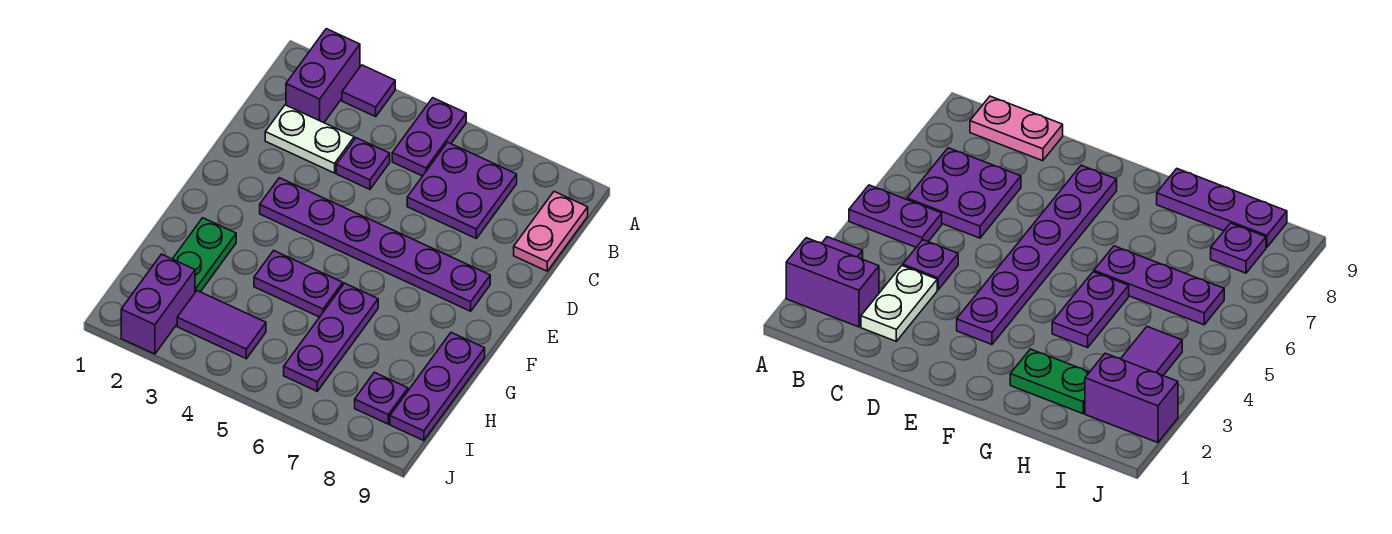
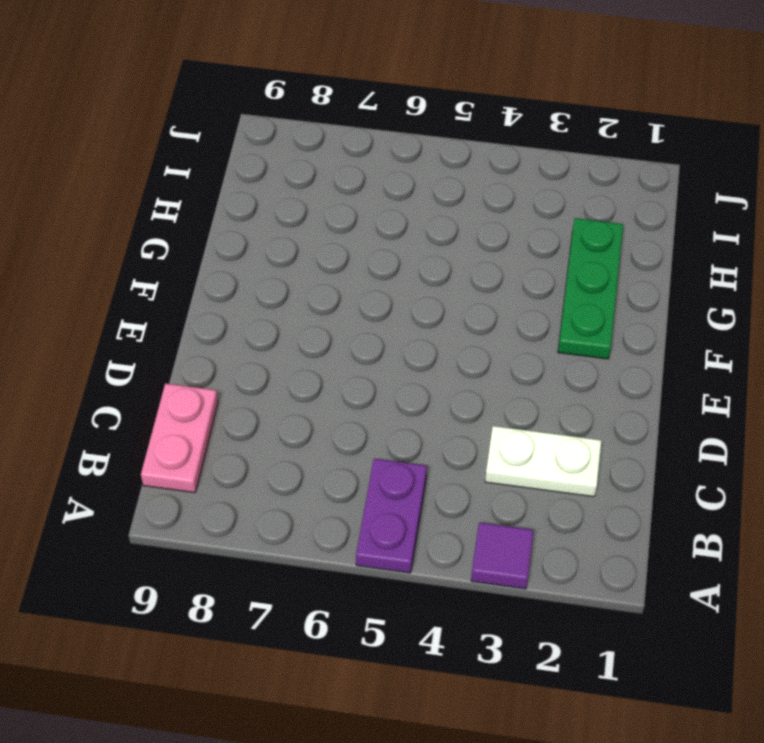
green plate F2:H2 level 1 -> green plate G2:H2 level 1
none -> purple brick A2:B2 level 1
none -> purple plate B6:C7 level 1
none -> purple plate C4 level 1

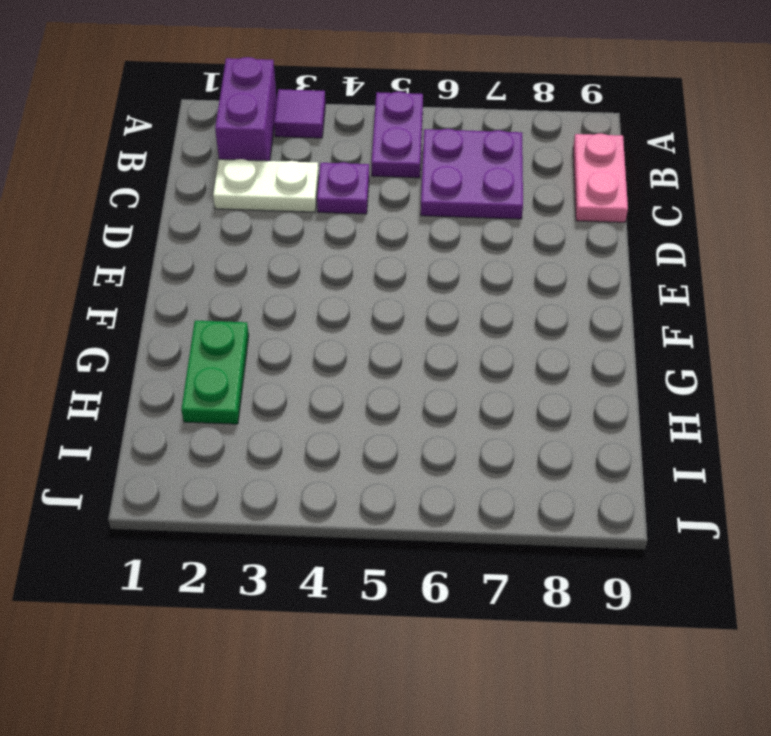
none -> purple plate E3:E8 level 1
none -> purple plate G4:G5 level 1
none -> purple plate G6:I6 level 1

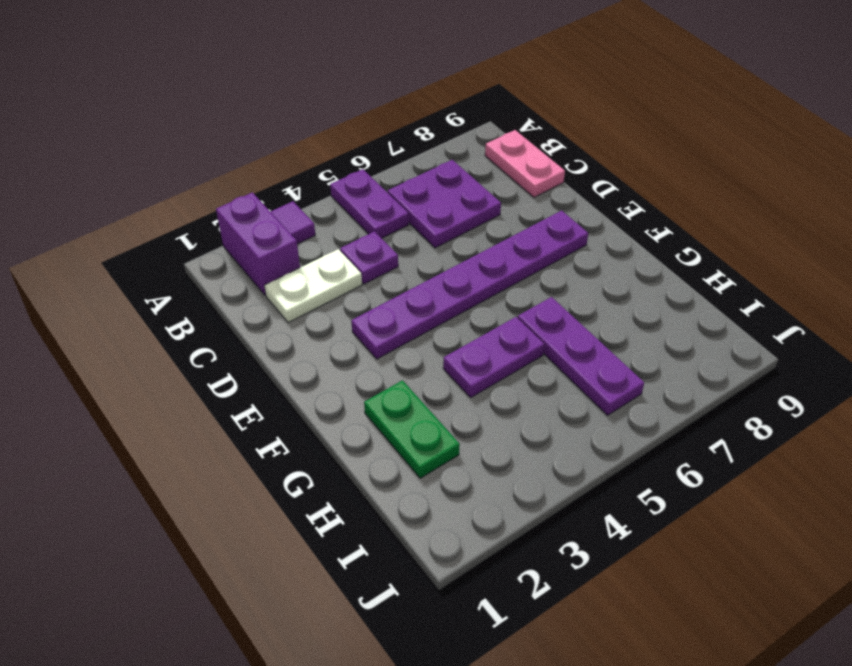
none -> purple plate G9:I9 level 1
none -> purple brick I2:J2 level 1
none -> purple tile I3:I4 level 1

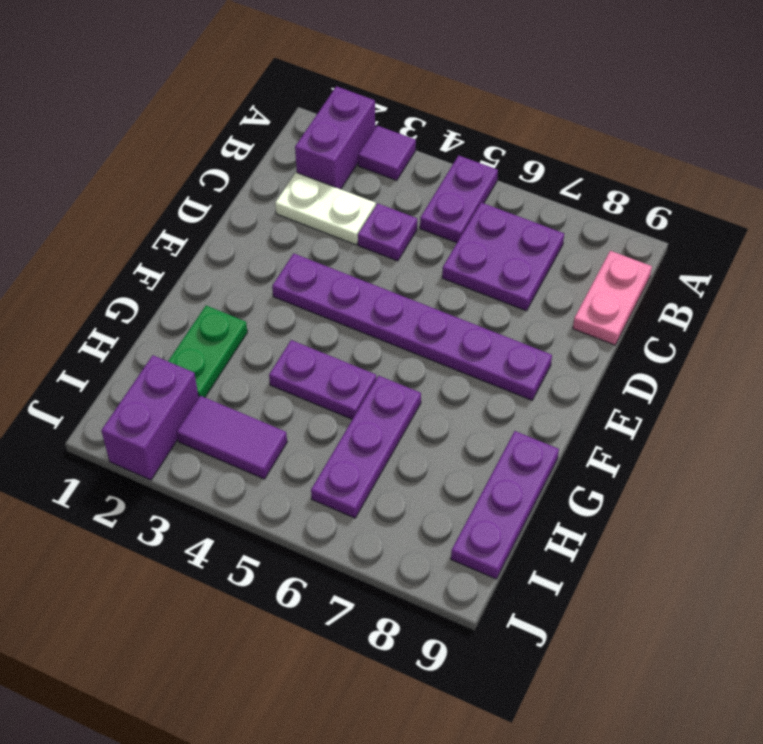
none -> purple plate I8 level 1

